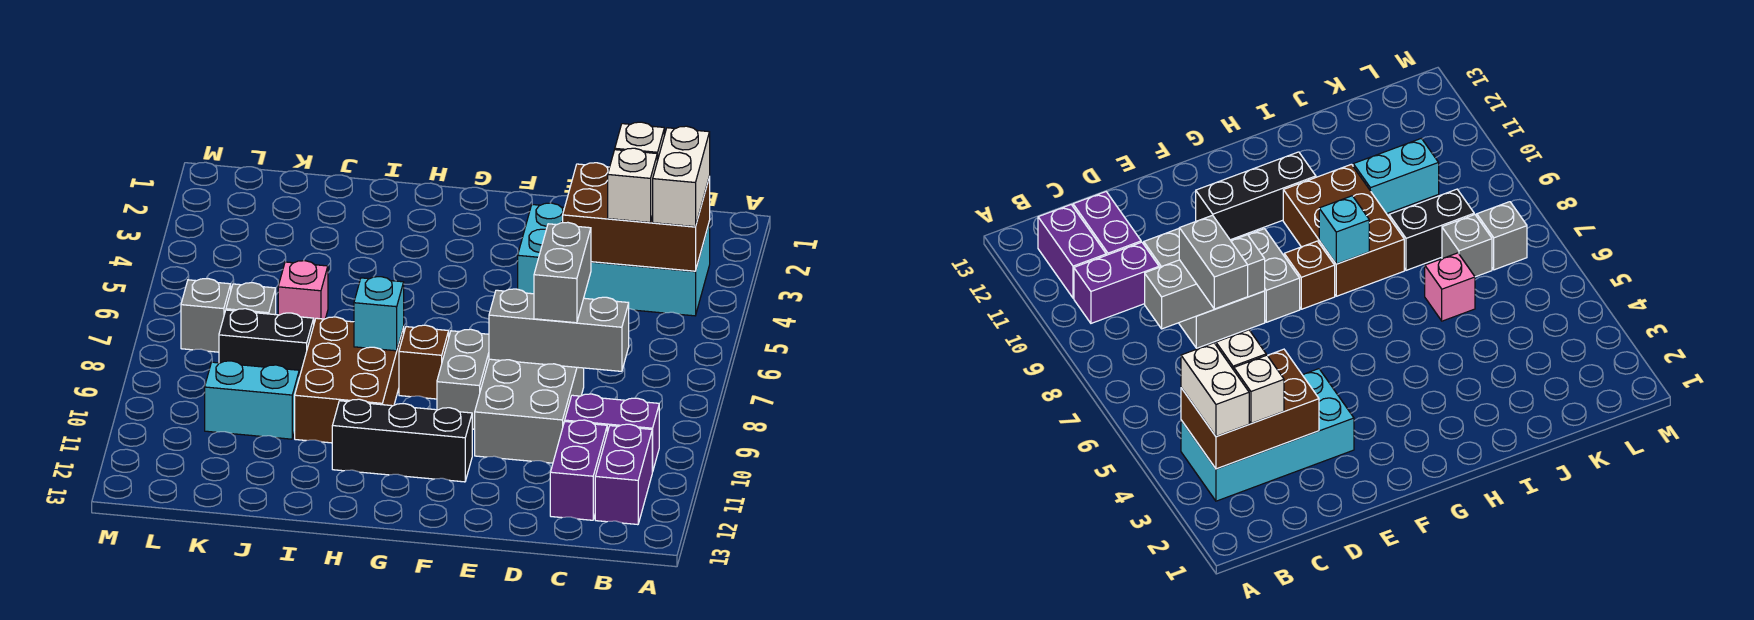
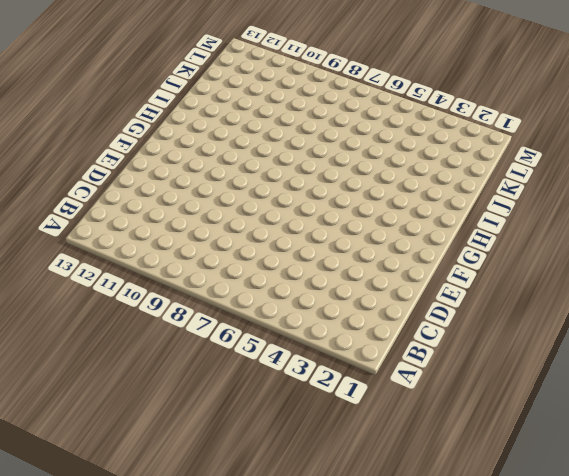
none -> cyan brick B3:E4 level 1
none -> purple brick B10:C10 level 1
none -> purple brick B11:B12 level 1

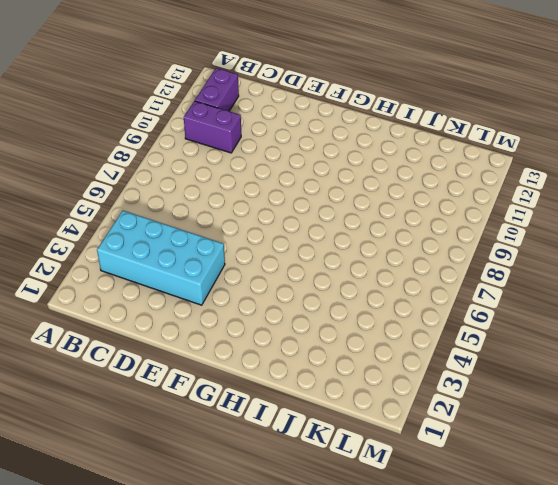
none -> purple brick C11:C12 level 1
none -> grey brick D8:E10 level 1
none -> grey brick F8:F9 level 1

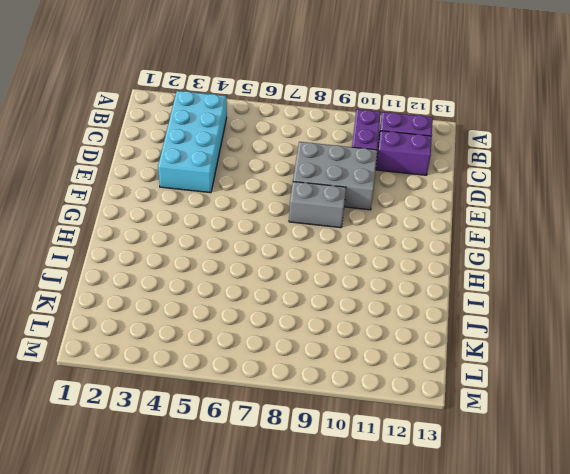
none -> black brick F11:H11 level 1
none -> brown brick G8 level 1
none -> brown brick H8:I10 level 1

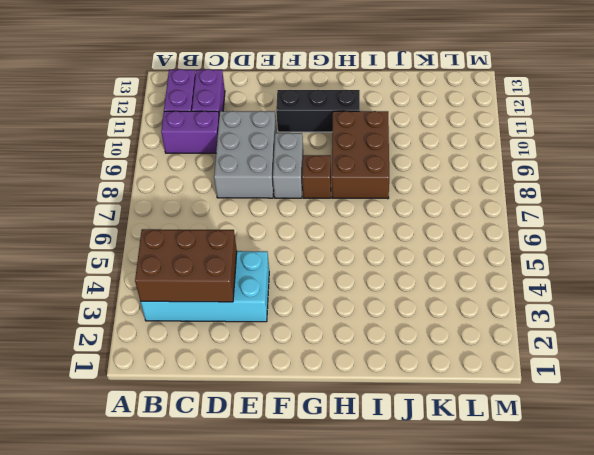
none -> pink brick J6 level 1
none -> black brick J8:K8 level 1
none -> cyan brick J10:K10 level 1

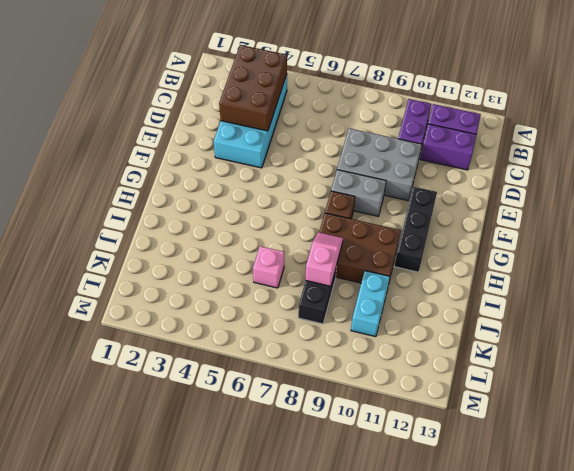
pink slope I8:J8 level 2 top J -> none
none -> grey brick K7 level 1
none -> grey brick L7 level 1
none -> grey brick C8:E8 level 2

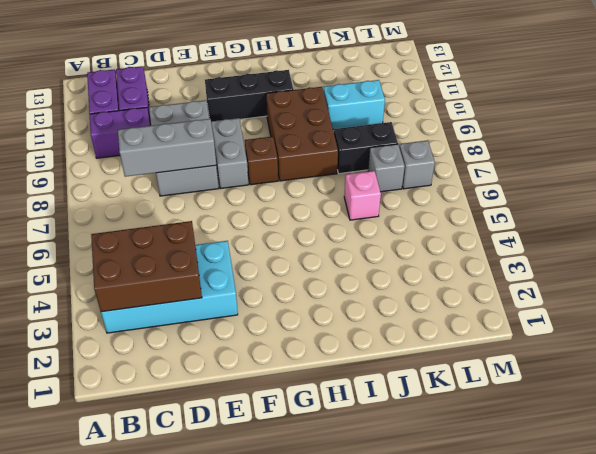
none -> cyan brick H8 level 2
none -> white brick B3:B4 level 3
none -> white brick C3 level 3

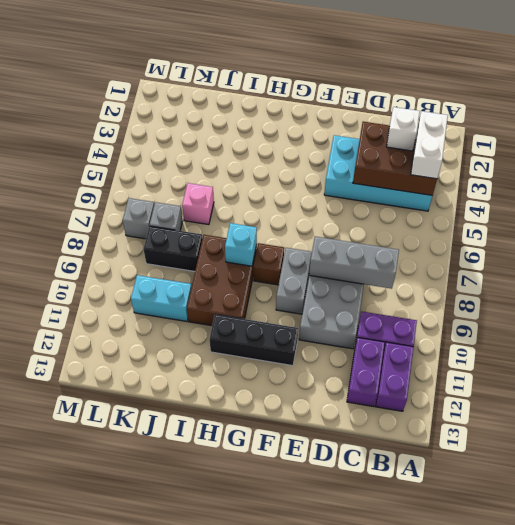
none -> white brick C4 level 3
none -> grey brick D7:D8 level 3

